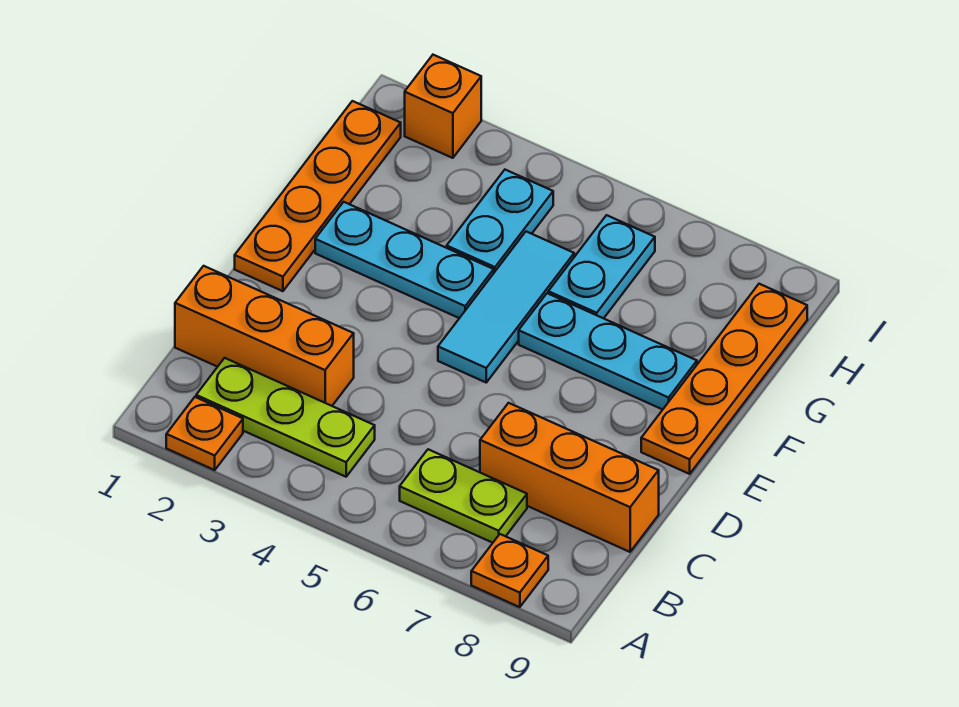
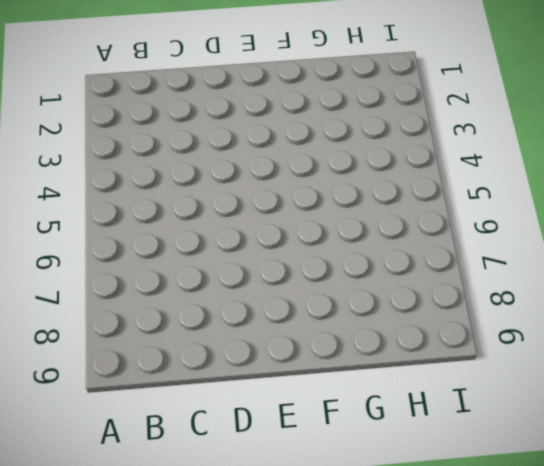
none -> orange plate A2 level 1
none -> orange plate A8 level 1
none -> lime plate B2:B4 level 1

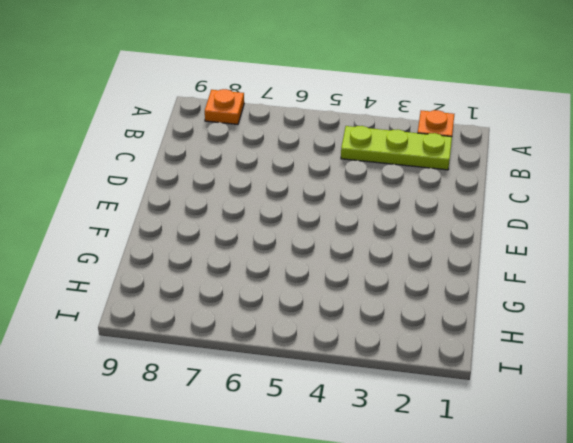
none -> lime plate B6:B7 level 1
none -> orange brick C1:C3 level 1
none -> orange brick C7:C9 level 1

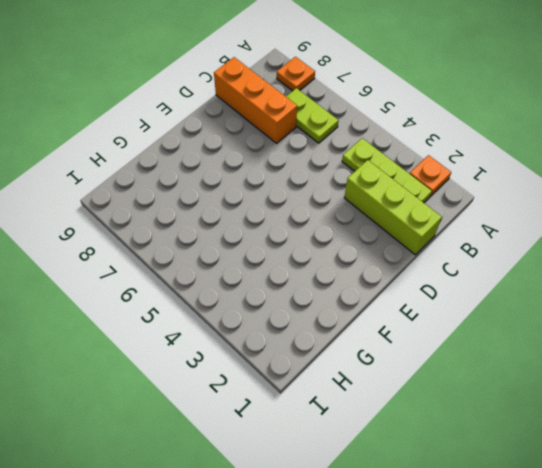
lime brick C1:C3 level 1 -> orange brick C1:C3 level 1
none -> orange plate E1:H1 level 1
none -> cyan tile E5:G5 level 1
none -> orange plate E9:H9 level 1

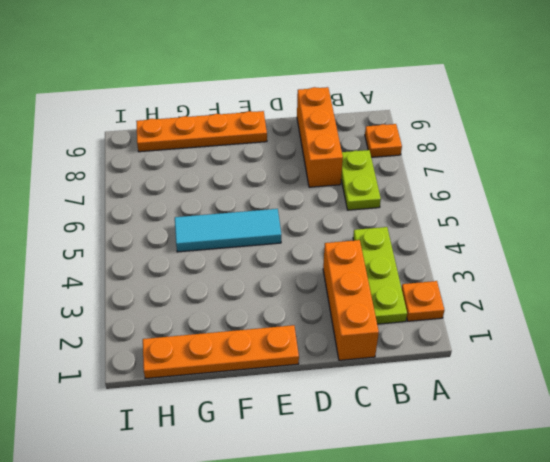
none -> cyan plate F2:F4 level 1
none -> cyan plate F6:F8 level 1
none -> cyan plate G4:H4 level 1

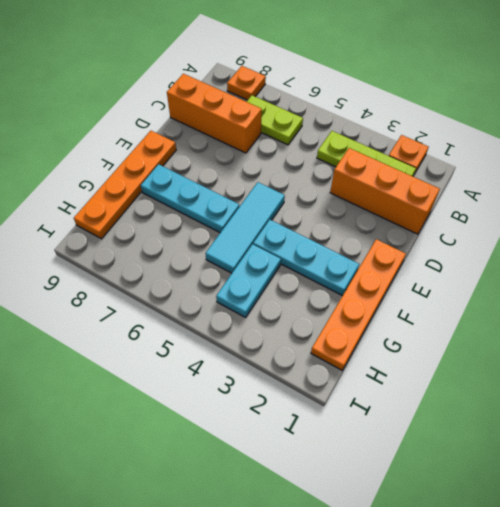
none -> cyan plate G6:H6 level 1
none -> orange brick I2 level 1

